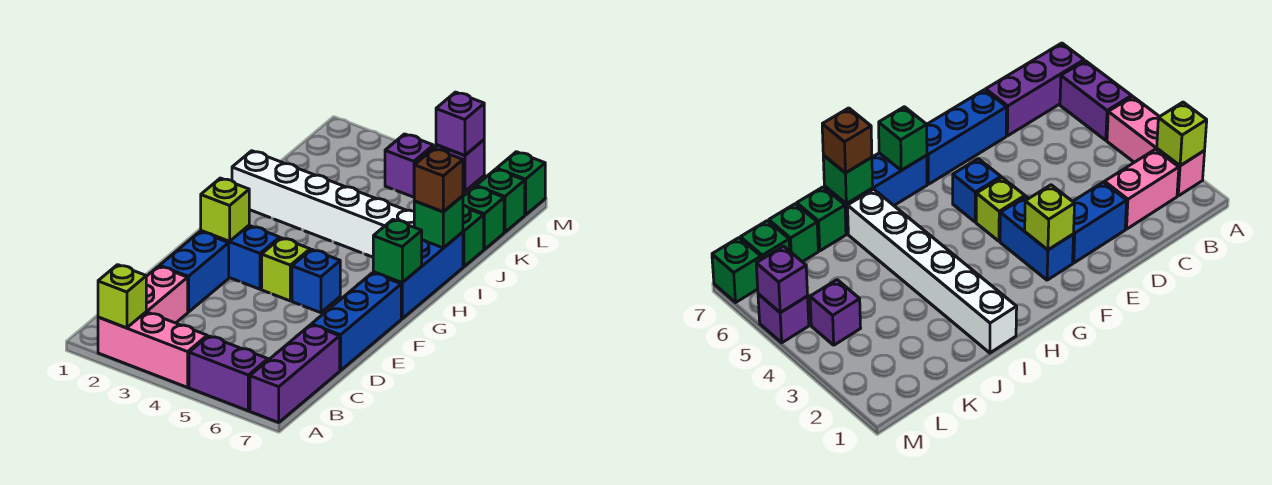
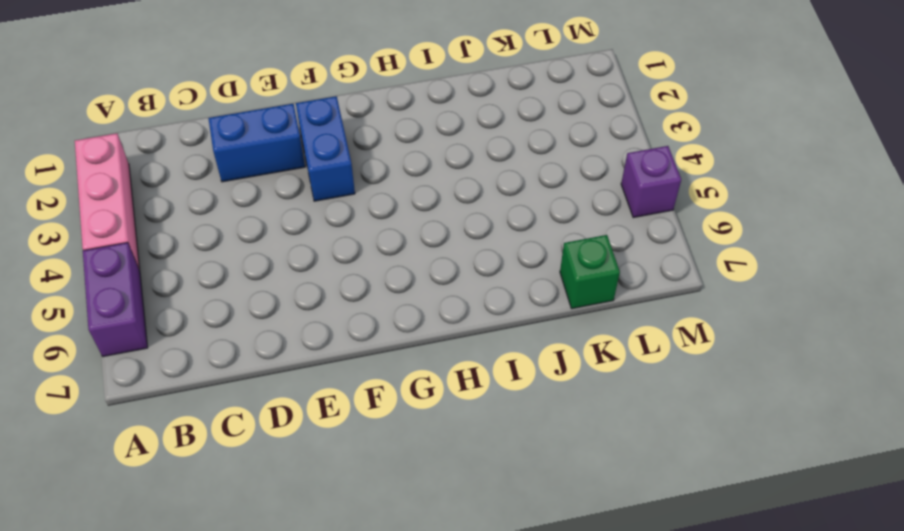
none -> purple brick A7:C7 level 1
none -> pink brick B2:C2 level 1
none -> blue brick D7:F7 level 1

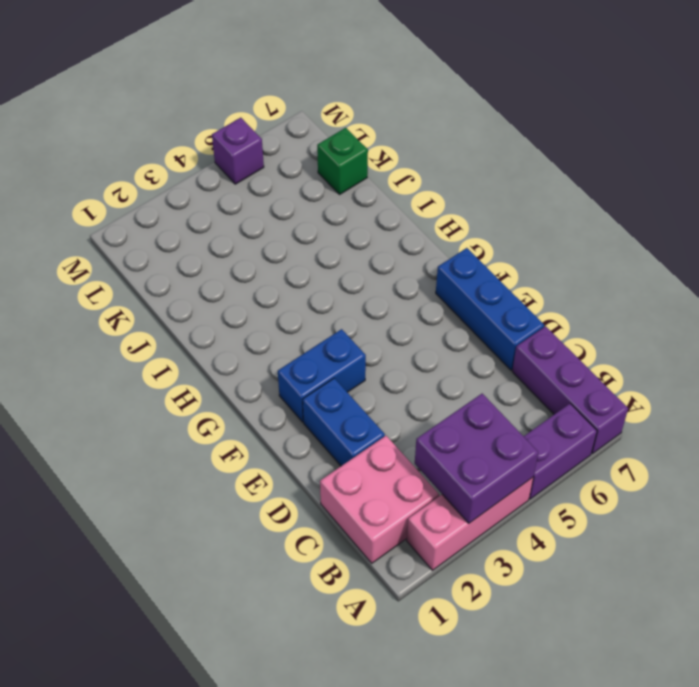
purple brick A3:B4 level 2 -> none
pink brick B1:C2 level 1 -> pink brick B2:C2 level 1
none -> lime brick F4 level 1
none -> blue brick F5 level 1
none -> blue brick G7:I7 level 1

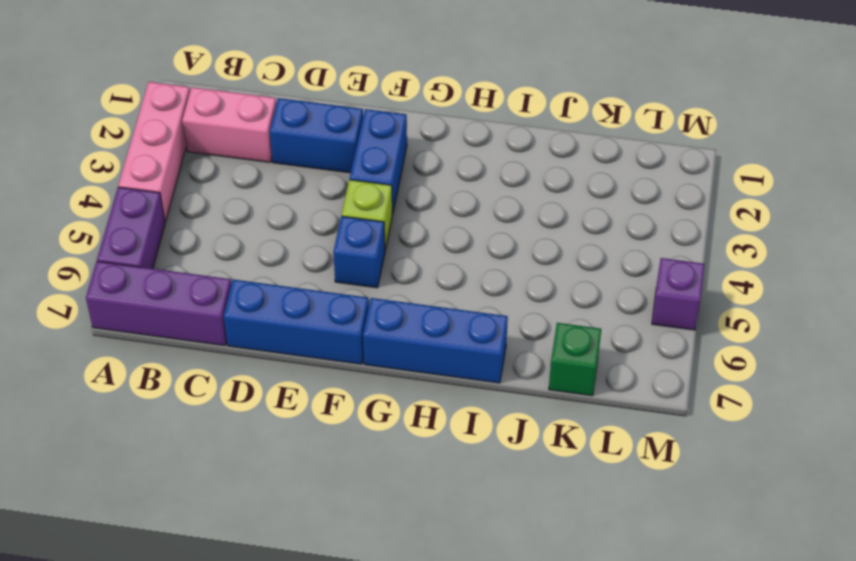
none -> white brick I1:I6 level 1
none -> green brick J7 level 1
none -> purple brick L4 level 1

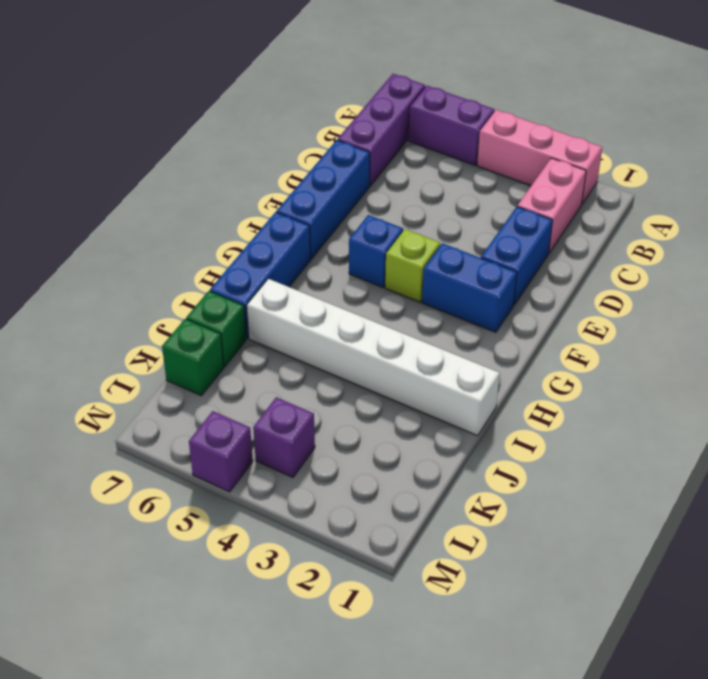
none -> green brick L7 level 1
none -> green brick M7 level 1
none -> lime brick A2 level 2

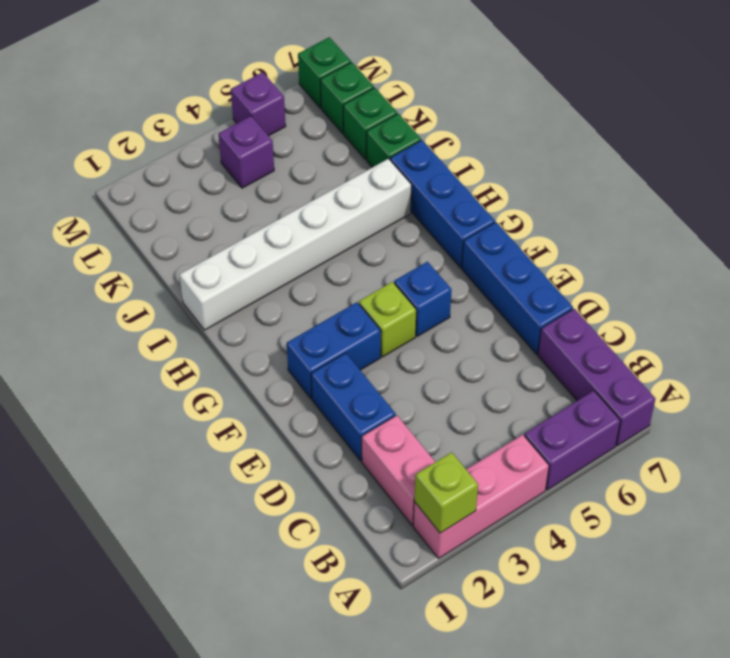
none -> lime brick F2 level 2
none -> green brick G7 level 2
none -> green brick I7 level 2

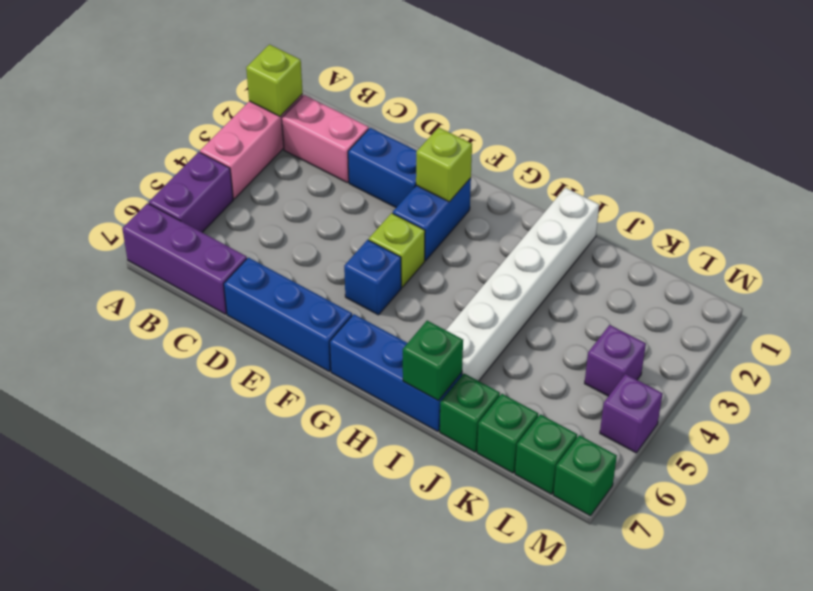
none -> green brick G7 level 2
none -> purple brick M5 level 2
none -> brown brick I7 level 3

